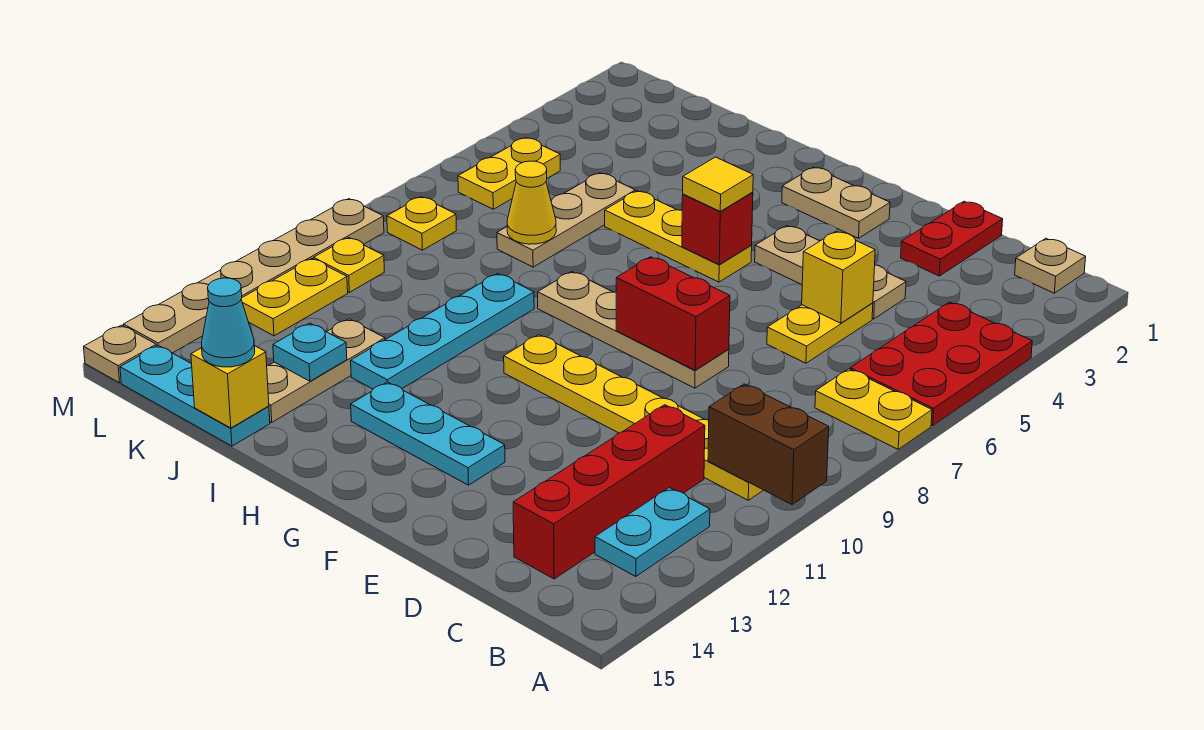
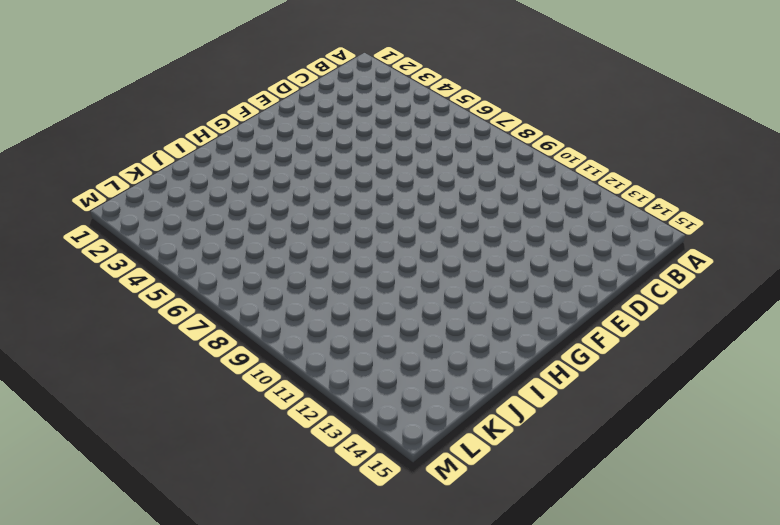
none -> red plate A4:B6 level 1
none -> yellow plate A7:B7 level 1
none -> tan plate B1 level 1
none -> yellow plate B10:G10 level 1

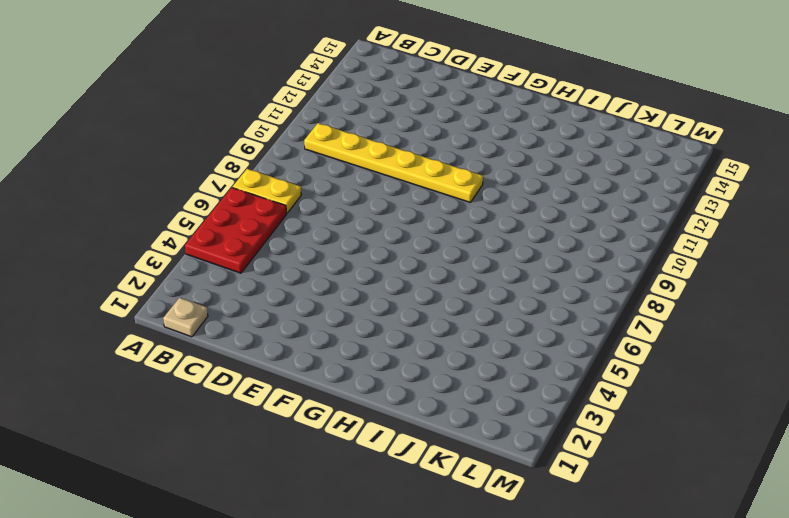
none -> cyan plate B12:B13 level 1
none -> red brick C11:C14 level 1
none -> red plate D1:D2 level 1
none -> tan plate D4:F4 level 1

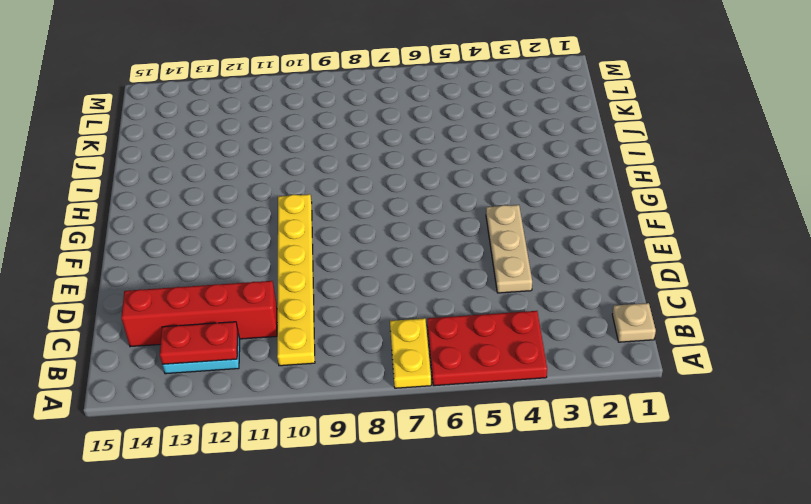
red plate B12:B13 level 2 -> red plate D1:D2 level 1
none -> yellow plate D5:D6 level 1
none -> tan plate E8:H8 level 1
none -> tan plate F2:G2 level 1
none -> cyan plate F13:H13 level 1

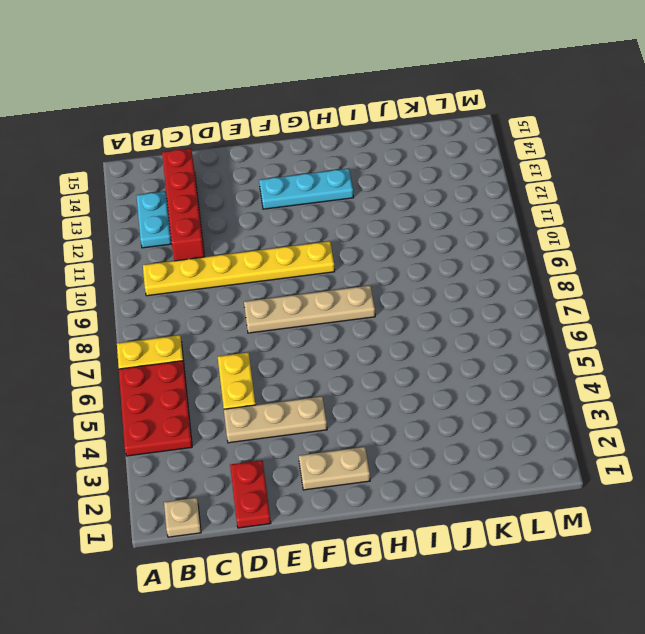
none -> yellow plate G5:I5 level 1
none -> cyan plate I9:I12 level 1
none -> tan plate J5:J7 level 1
none -> tan plate J12:J14 level 1

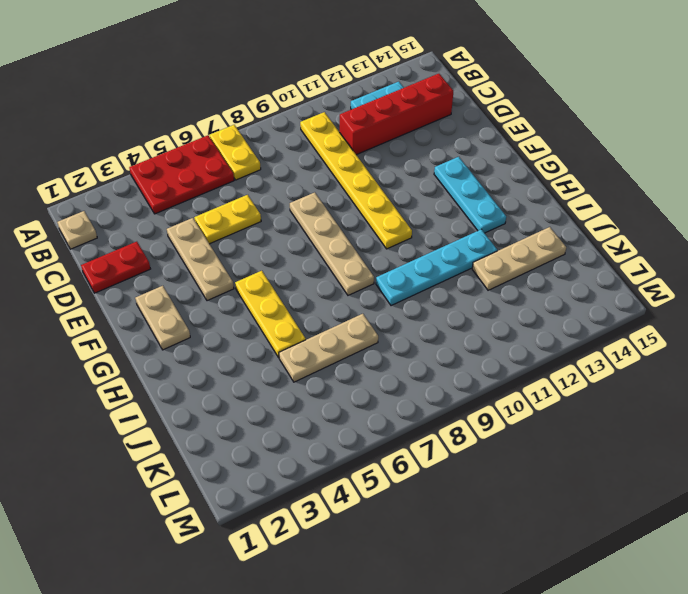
none -> cyan plate J15:L15 level 1
none -> yellow plate L5:L6 level 1
none -> yellow plate L8 level 1
none -> yellow plate L10 level 1

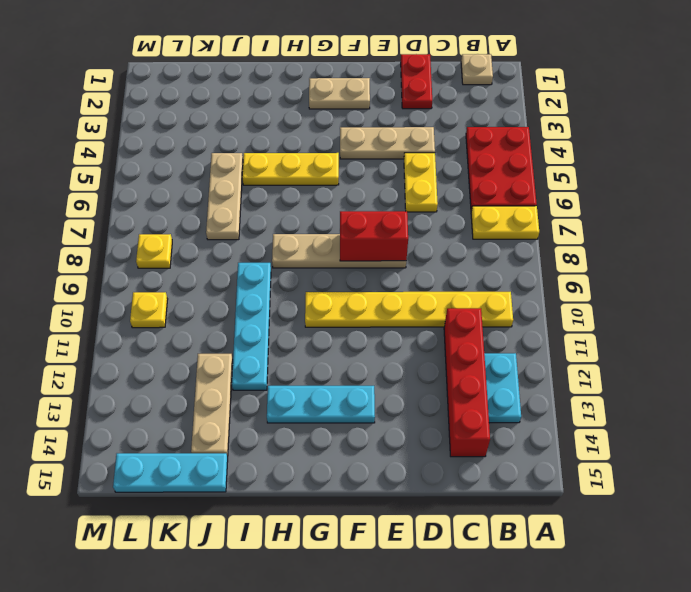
none -> yellow plate L5:L6 level 1
none -> yellow plate L11:L12 level 1
none -> tan plate M9:M14 level 1
none -> tan plate M15 level 1

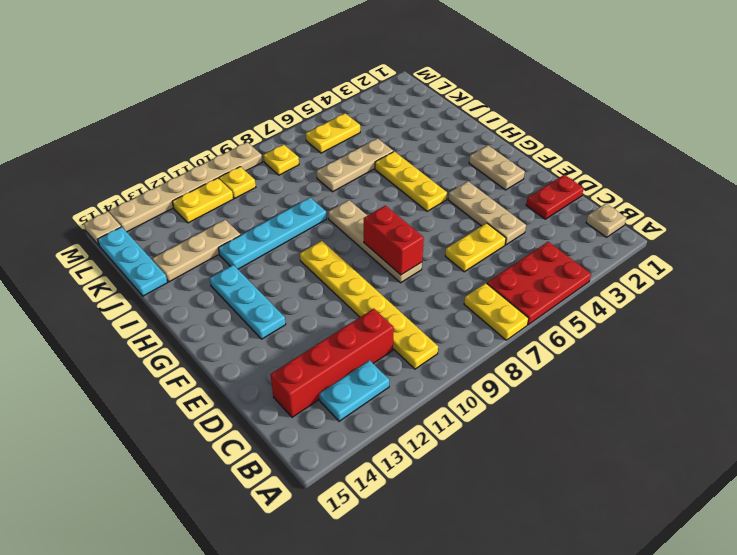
none -> brown brick A10:B10 level 2
none -> yellow brick D5 level 2
none -> red brick G5 level 2
none -> yellow cone J7 level 2

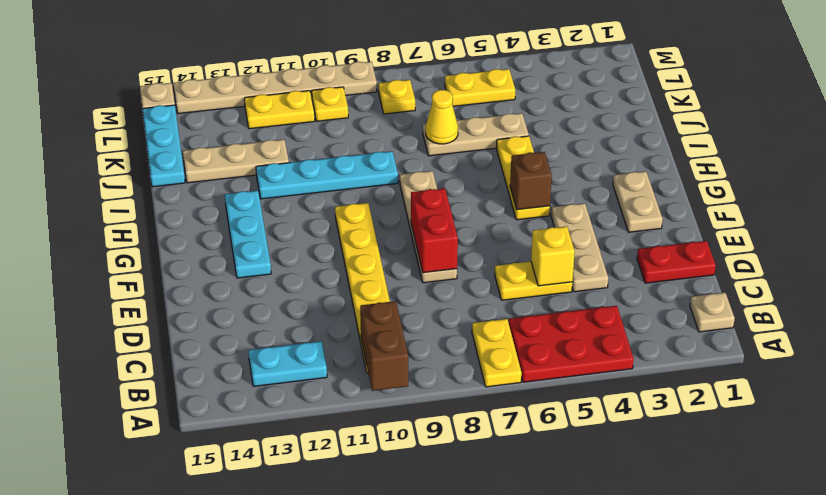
brown brick G5 level 2 -> red brick G5 level 2
none -> red brick C11:C14 level 1
none -> cyan plate J13 level 2
none -> yellow brick J15 level 2
none -> yellow tile G5 level 3

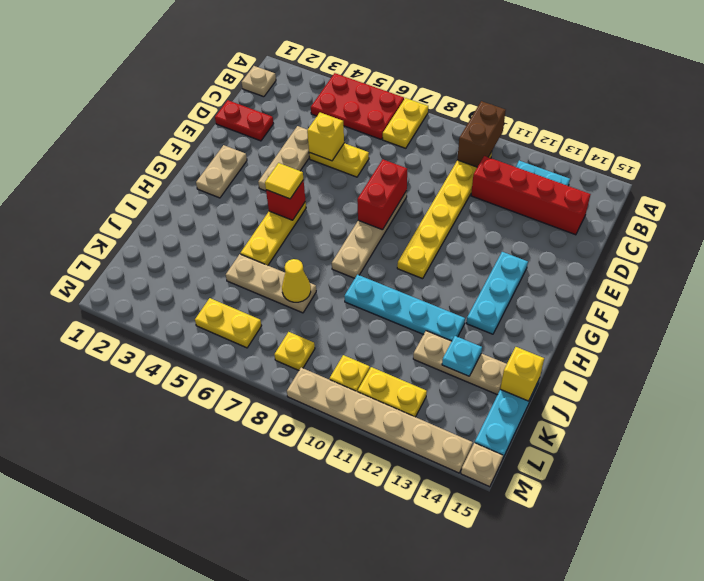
none -> cyan cone J15 level 3

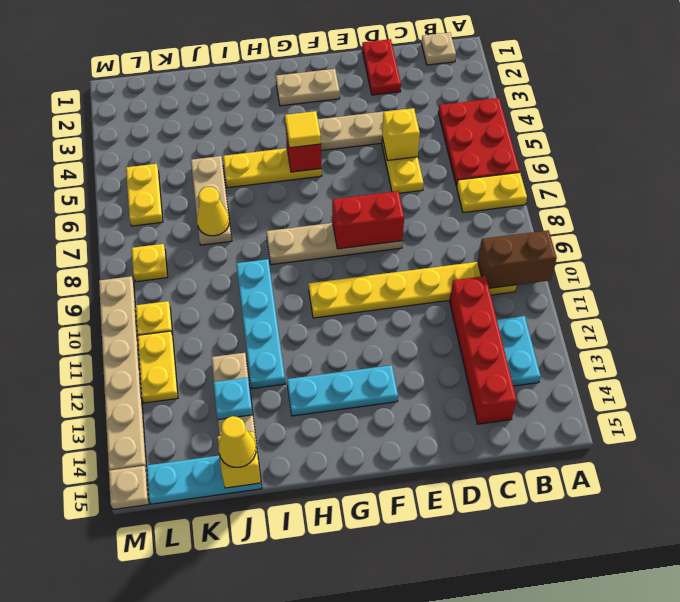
yellow cone J15 level 3 -> cyan cone J15 level 3

